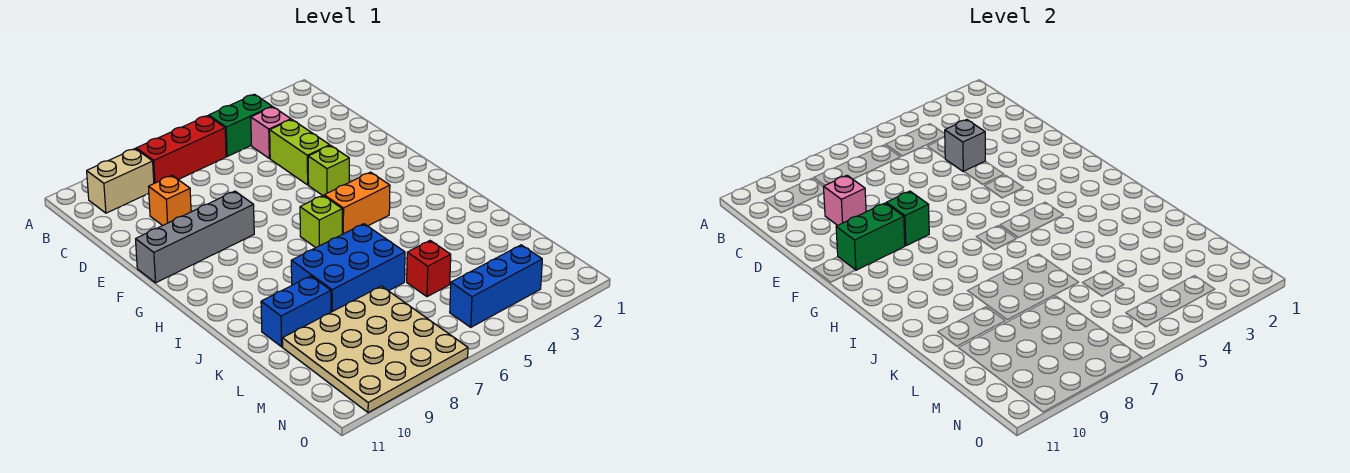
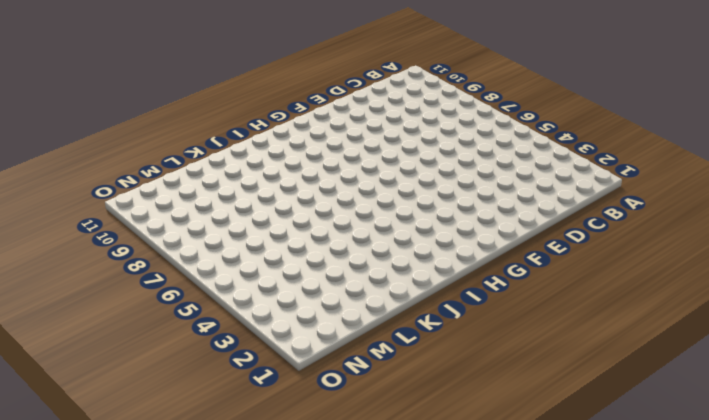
none -> green brick B4:B5 level 1
none -> red brick B6:B8 level 1
none -> tan brick B9:B10 level 1

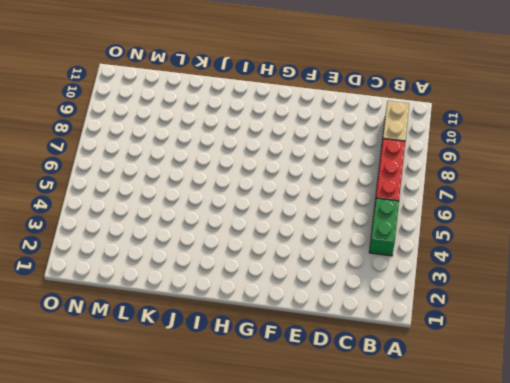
none -> pink brick C4 level 1
none -> lime brick D4:E4 level 1
none -> orange brick D9 level 1

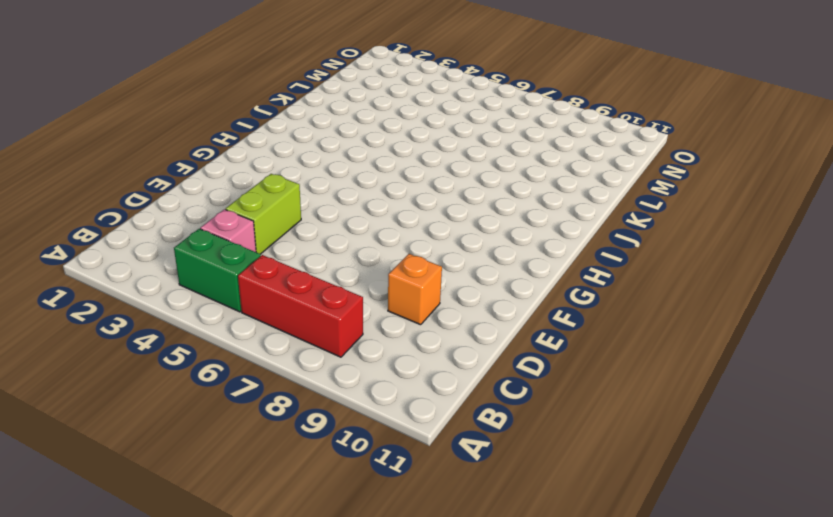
none -> tan brick B9:B10 level 1
none -> lime brick F4 level 1
none -> grey brick F8:F11 level 1

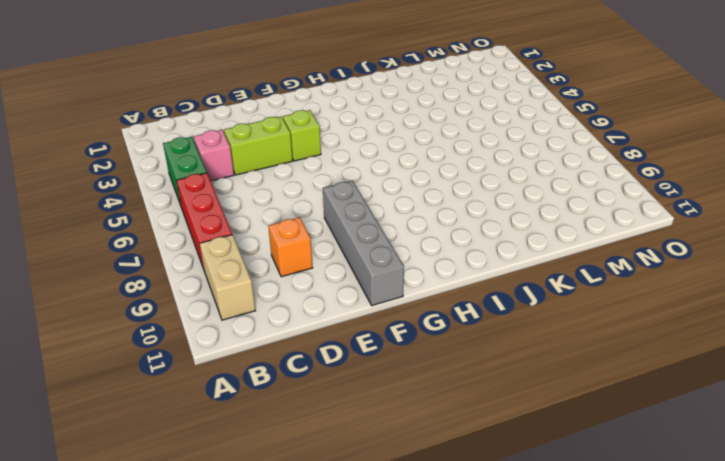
none -> orange brick H4:H5 level 1
none -> lime brick H6 level 1
none -> blue brick J6:K8 level 1

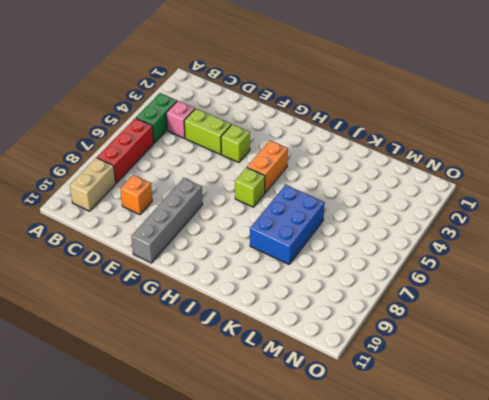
none -> blue brick K9:K10 level 1
none -> red brick L5 level 1
none -> tan plate L7:O10 level 1

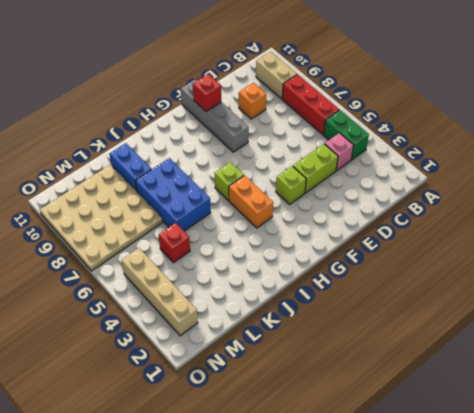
red brick F10 level 2 -> green brick F9:F10 level 2
tan brick N2:N5 level 1 -> blue brick N3:N5 level 1
none -> grey brick D4 level 2
none -> pink brick D9 level 2
none -> green brick F8 level 2

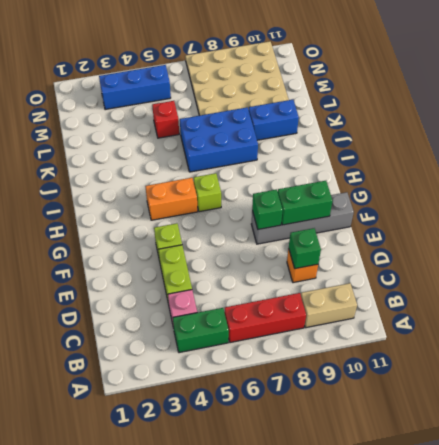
green brick D9 level 2 -> pink brick D9 level 2
none -> grey brick D4 level 2

